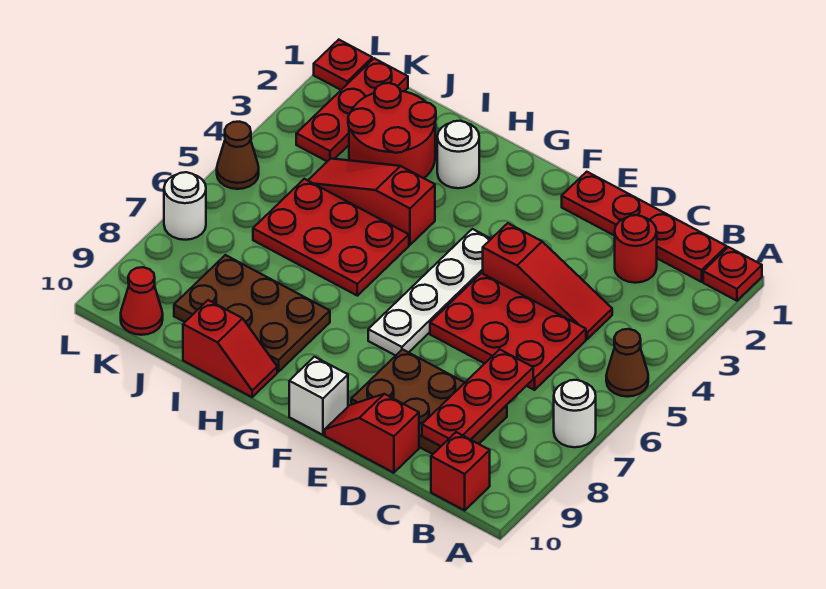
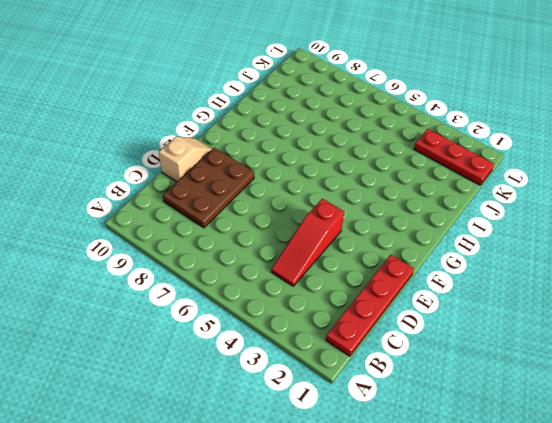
tan slope D10:E10 level 1 top D -> red slope D10:E10 level 1 top D
none -> red plate A1 level 1
none -> brown cone A5 level 1
none -> white round brick A7 level 1

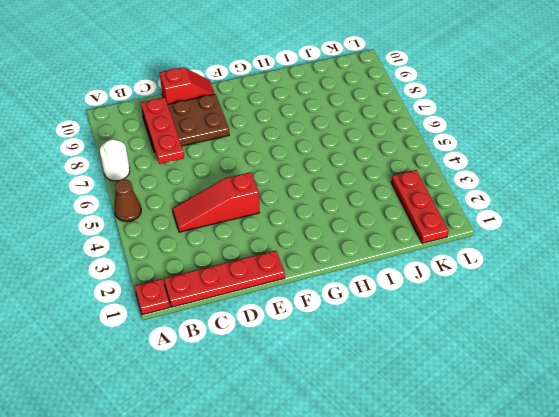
none -> red brick B10 level 1
none -> red round brick C2 level 1
none -> red plate C5:E6 level 1

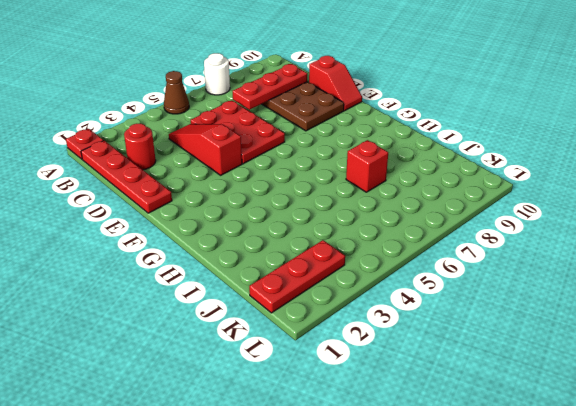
red brick I7 level 1 -> red brick B10 level 1
none -> white plate F4:F7 level 1
none -> white brick F10 level 1
none -> white round brick H2 level 1

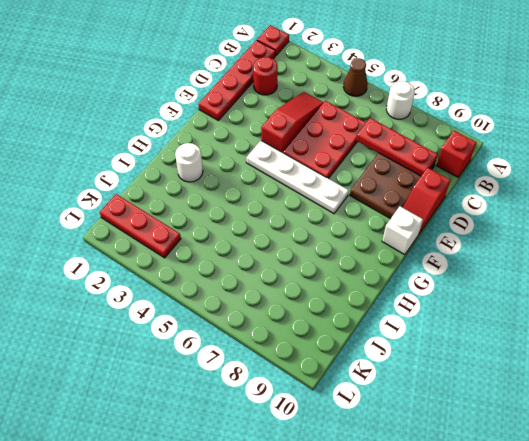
none -> red slope H4:J4 level 1 top H
none -> red plate H5:J6 level 1
none -> brown plate H8:J9 level 1

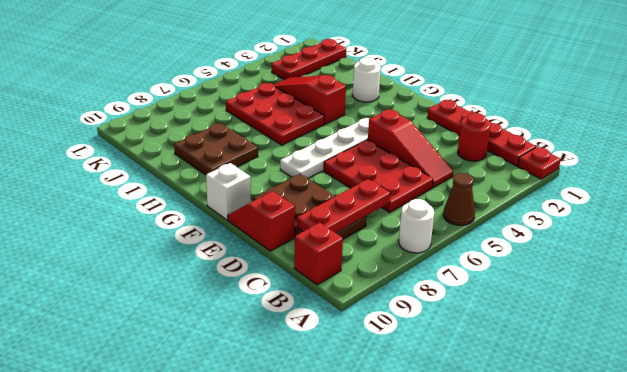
brown plate H8:I9 level 1 -> brown plate H8:J9 level 1
none -> red slope H10:I10 level 1 top I
none -> red round brick I2:J3 level 1
none -> red cone K10 level 1

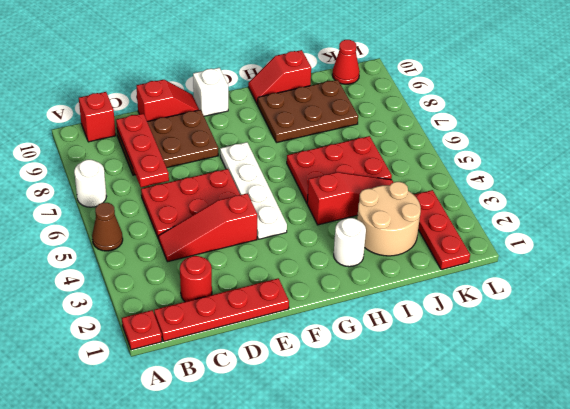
tan round brick I2:J3 level 1 -> red round brick I2:J3 level 1
none -> red plate L1 level 1
none -> brown cone L5 level 1
none -> white round brick L7 level 1

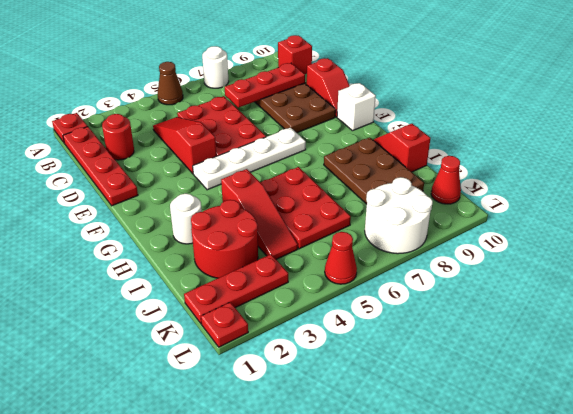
white round brick K7:L8 level 1 -> white round brick L7 level 1
red cone L5 level 1 -> brown cone L5 level 1

